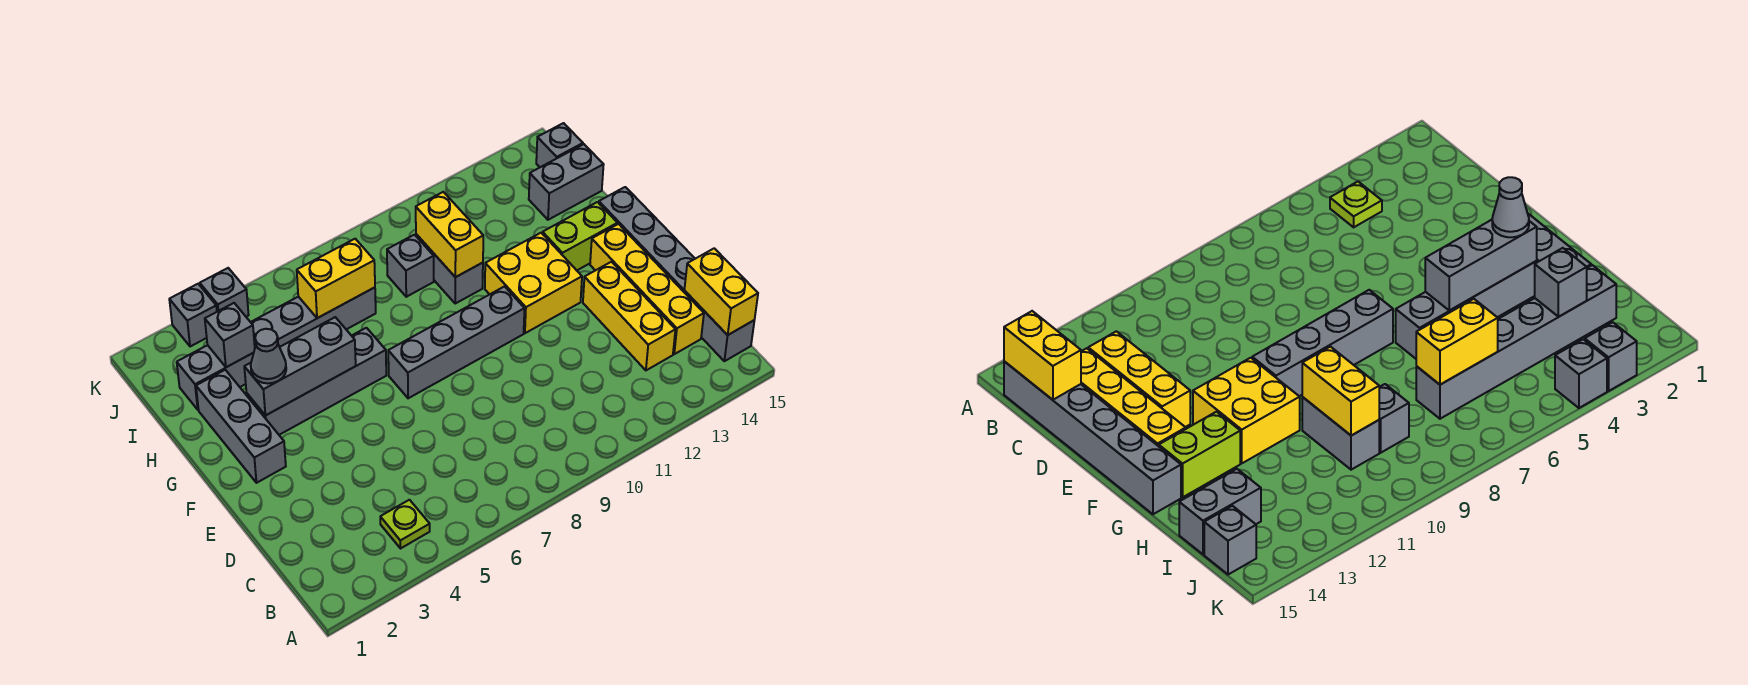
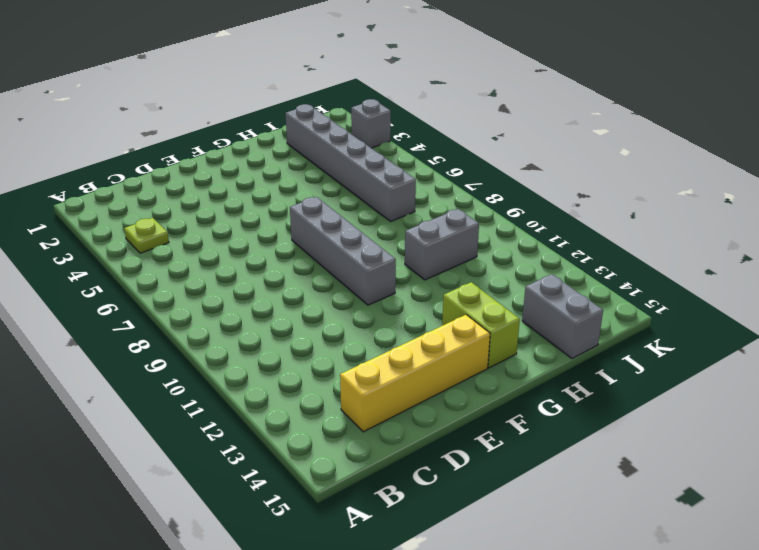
none -> grey brick B15:G15 level 1
none -> yellow brick C13:E13 level 1
none -> grey brick F2:H2 level 1

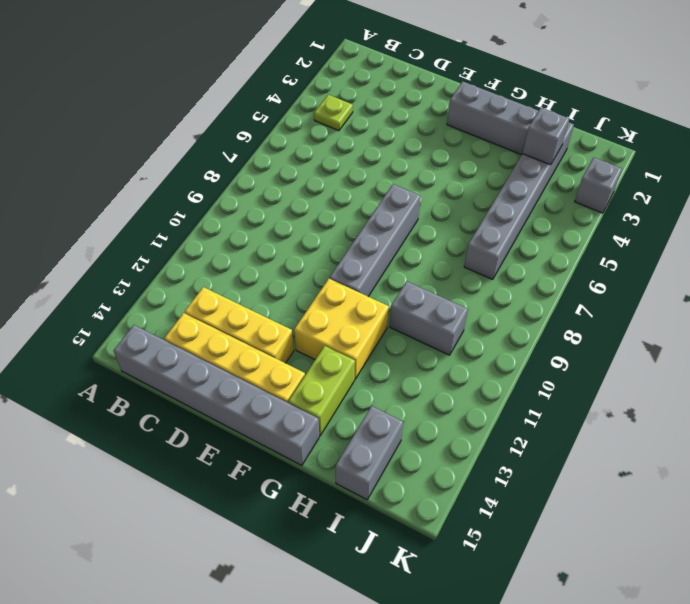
none -> grey brick G3:G6 level 1
none -> grey brick I9 level 1
none -> grey brick J15 level 1

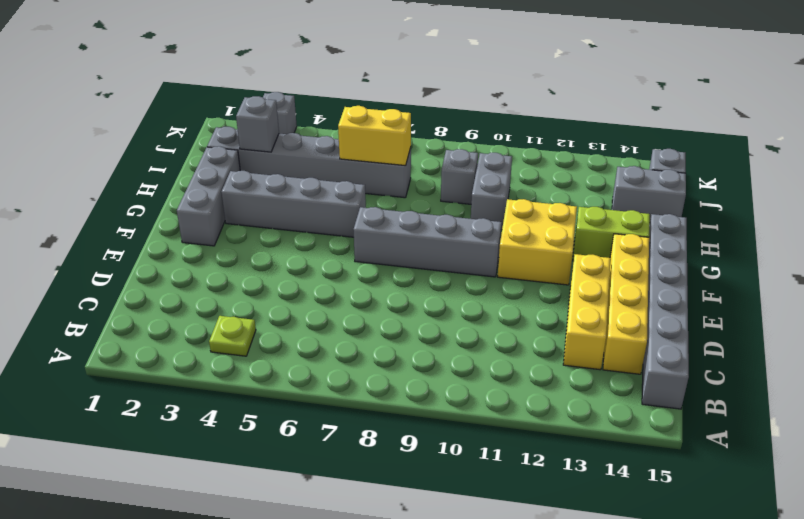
none -> grey brick K4 level 1
none -> yellow brick B15:C15 level 2
none -> grey brick G3:G5 level 2

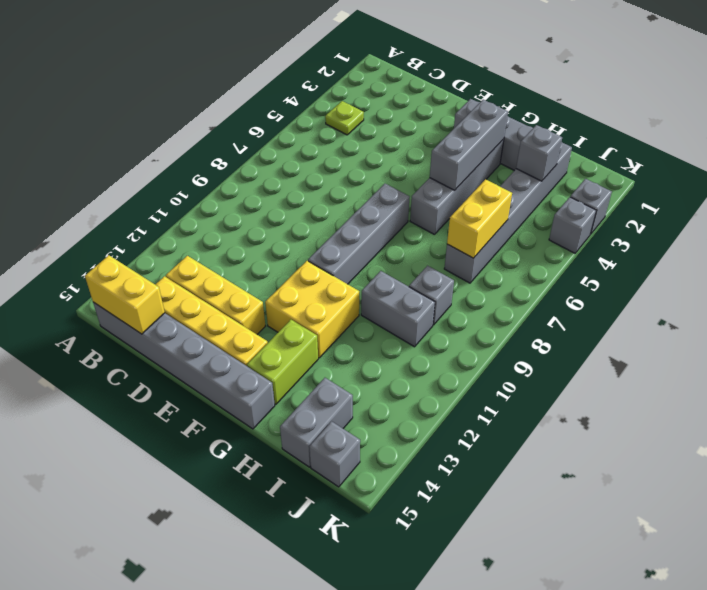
none -> yellow brick H10:I10 level 2
none -> grey cone G3 level 3

